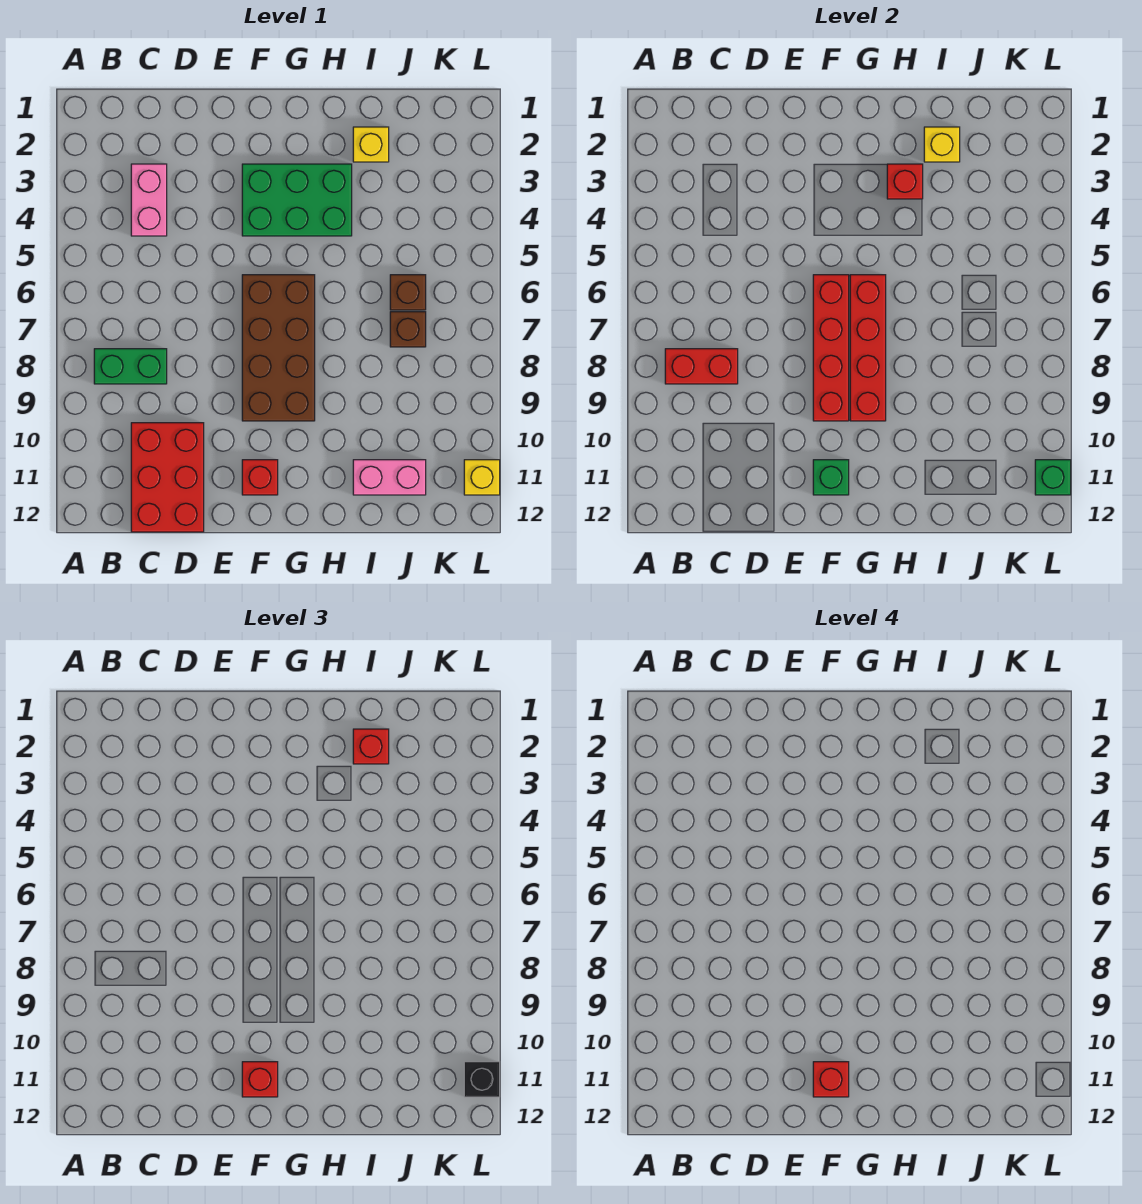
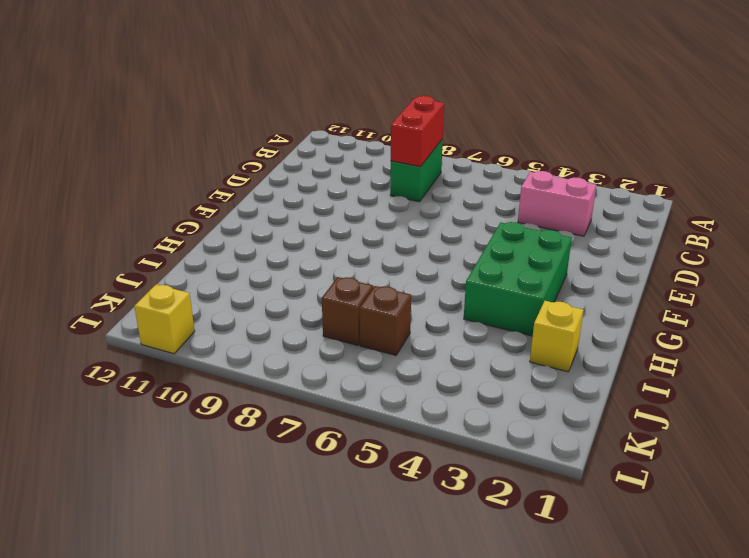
none -> red brick C10:D12 level 1
none -> brown brick F6:G9 level 1
none -> red brick F11 level 1

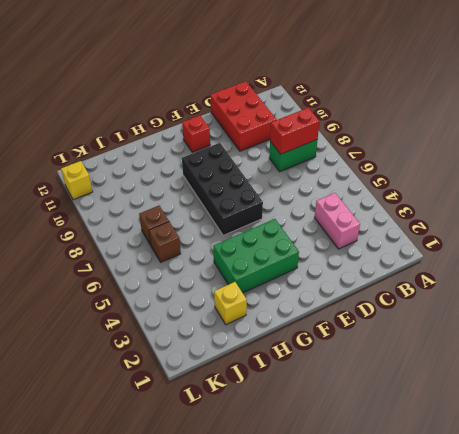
black brick F6:G9 level 1 -> brown brick F6:G9 level 1
none -> pink brick I11:J11 level 1
none -> red brick F6:F9 level 2
none -> green brick F11 level 2

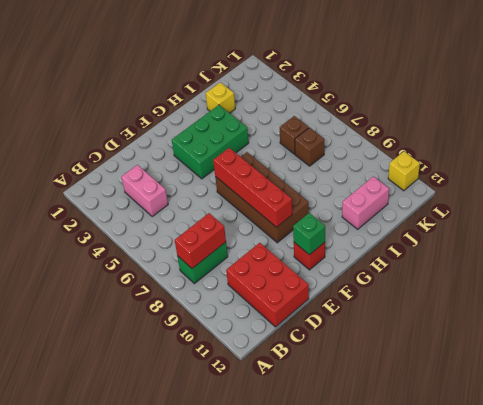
none -> red brick G6:G9 level 2
none -> red brick H3 level 2
none -> yellow brick I2 level 2

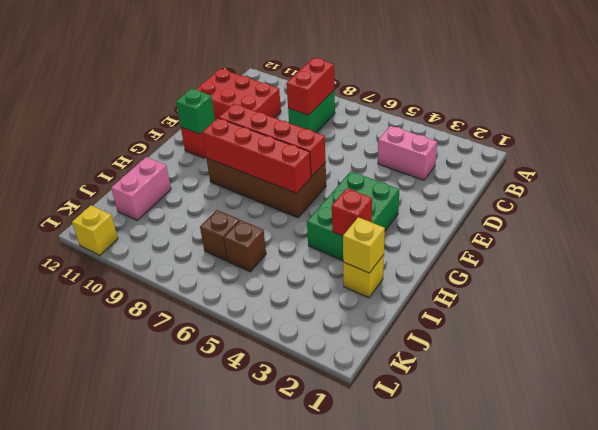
none -> green brick L11 level 2
none -> red brick F11 level 3
none -> red brick I2 level 3

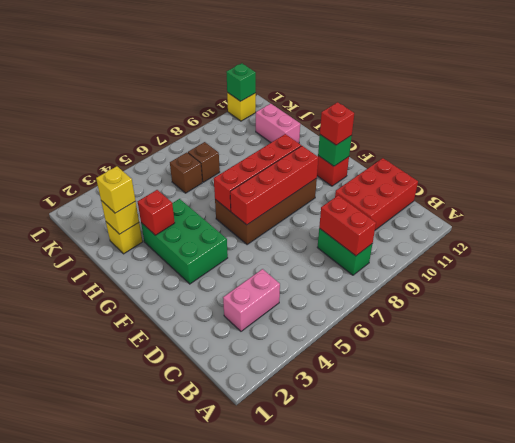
yellow brick I2 level 3 -> red brick I2 level 3
none -> black brick L11 level 3
none -> red brick F11 level 4

